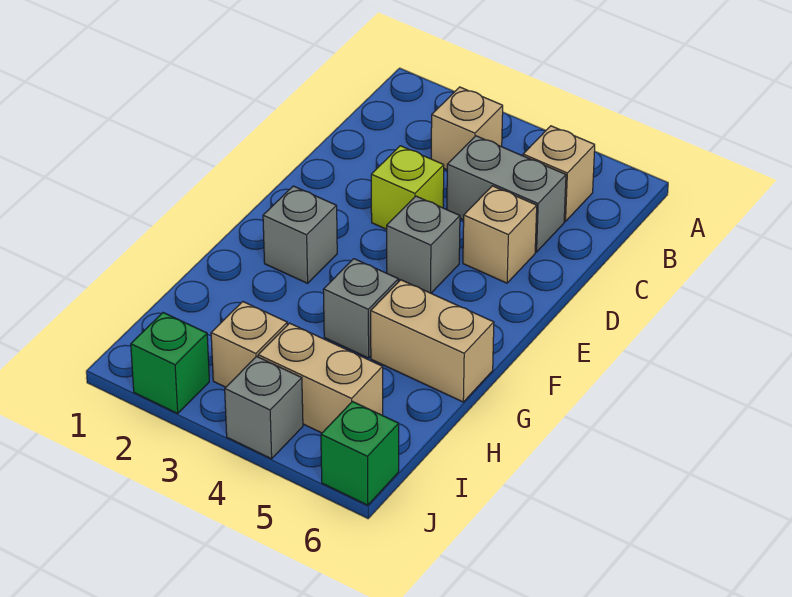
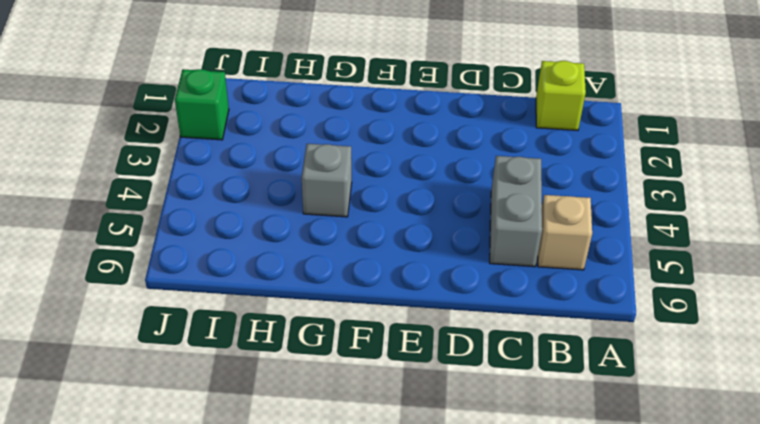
lime brick B1 level 1 -> lime brick D3 level 1
none -> tan brick B3 level 1
none -> tan brick D5 level 1
none -> grey brick E4 level 1

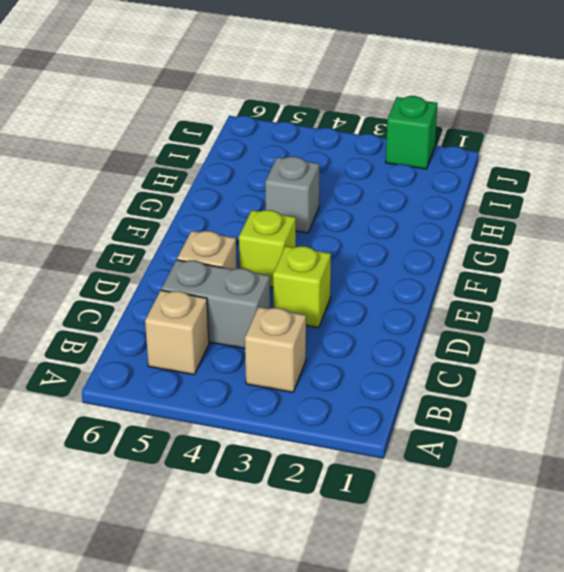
lime brick E4 level 1 -> grey brick E4 level 1
none -> grey brick F2 level 1
none -> tan brick G5:G6 level 1
none -> tan brick I3 level 1

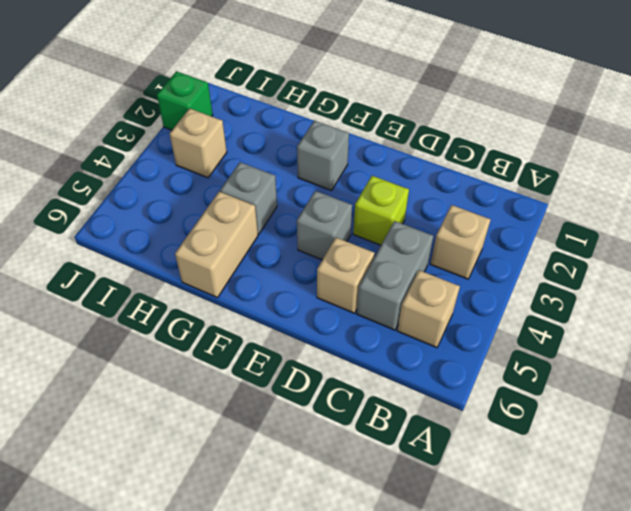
none -> tan brick I4:I5 level 1
none -> grey brick J4 level 1
none -> green brick J6 level 1

